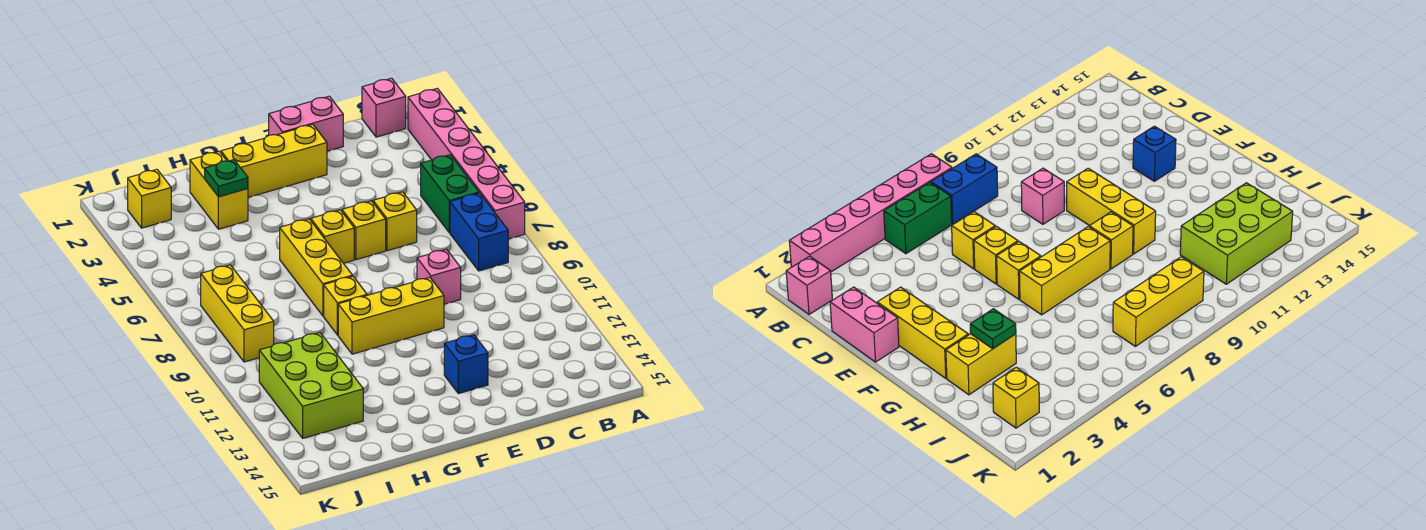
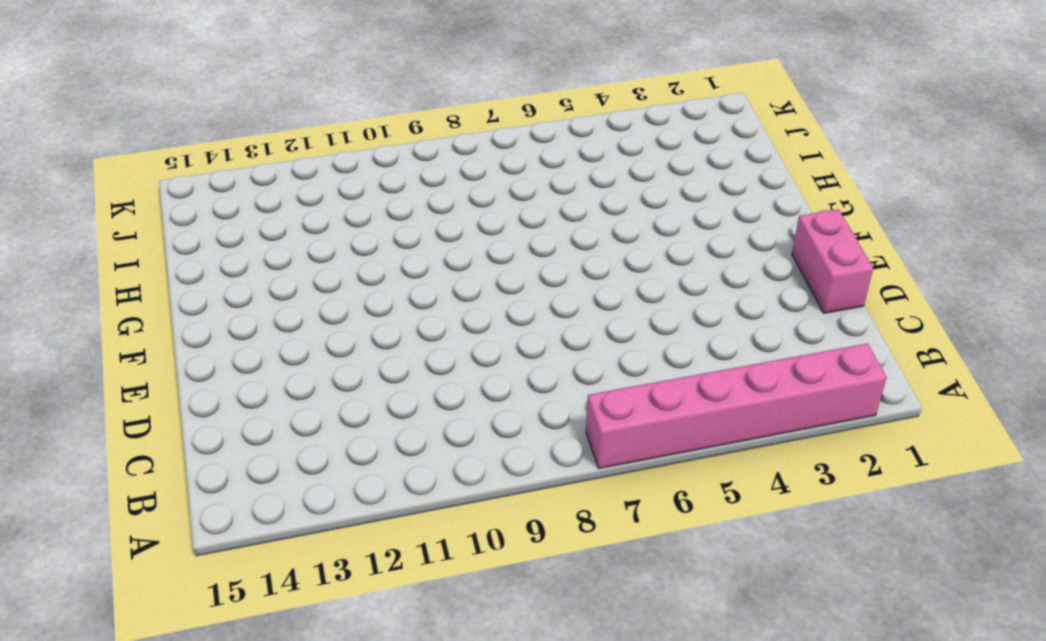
none -> pink brick B1 level 1
none -> green brick B5:B6 level 1
none -> blue brick B7:B8 level 1

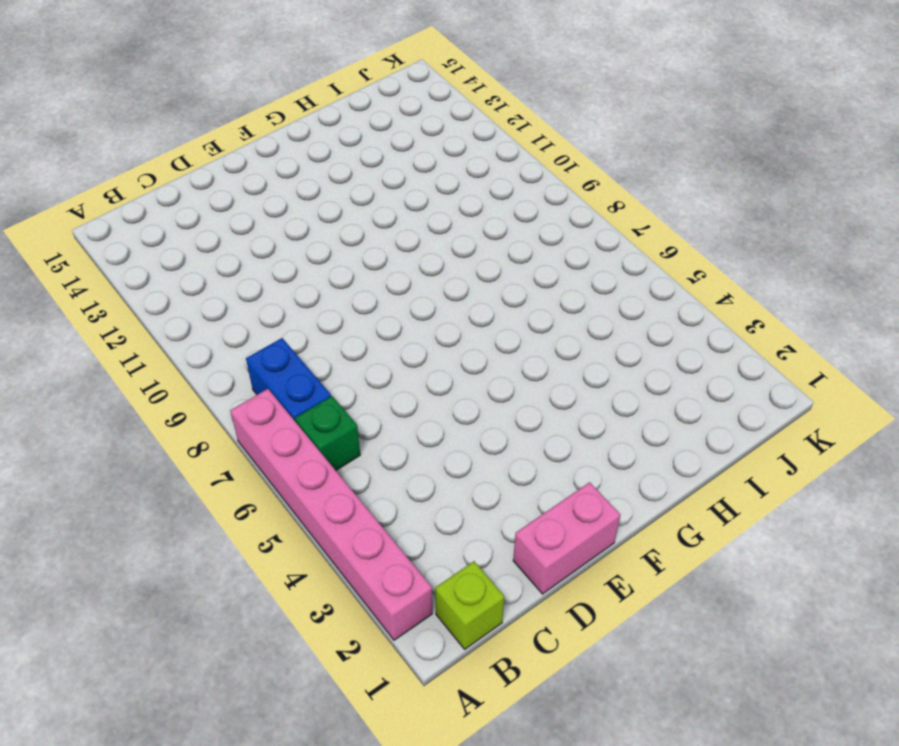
lime brick B1 level 1 -> pink brick B1 level 1
green brick B6 level 1 -> green brick B5:B6 level 1
none -> yellow brick D6 level 1
none -> pink brick D9 level 1
none -> yellow brick E2:G2 level 1

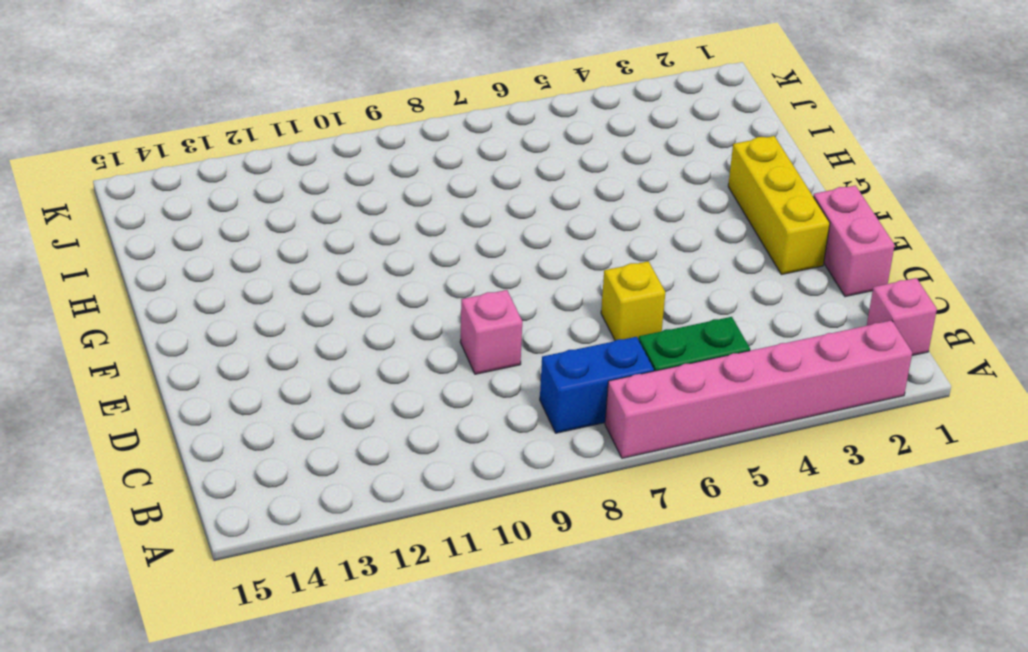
none -> yellow brick E6 level 1
none -> yellow brick E10:G10 level 1
none -> blue brick E13 level 1

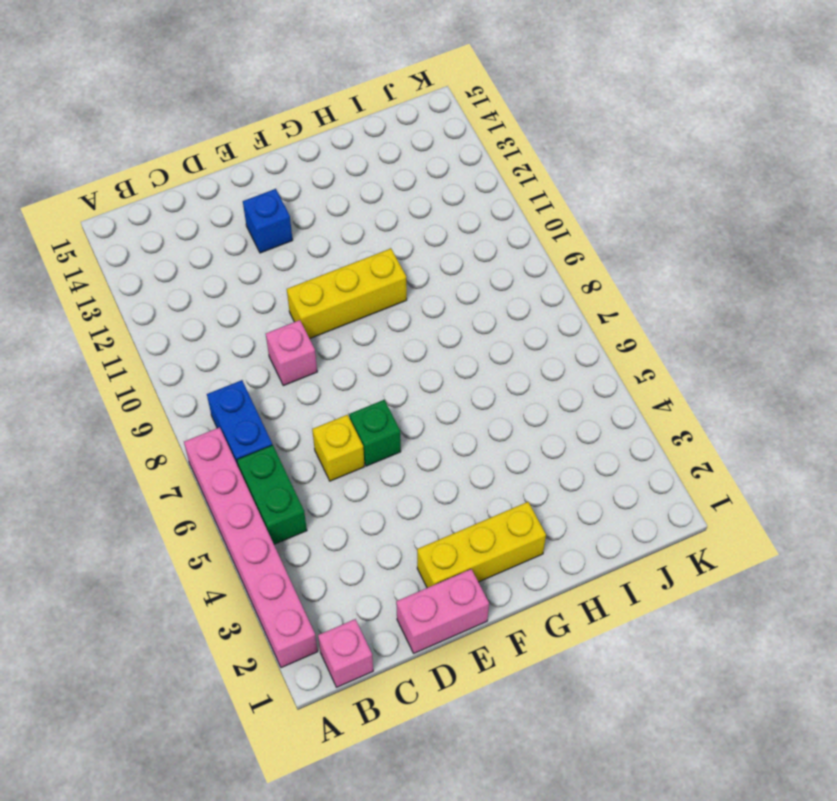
green brick E6 level 1 -> yellow brick E6 level 1
none -> yellow brick F6 level 1
none -> yellow brick G6:G8 level 1
none -> yellow brick G9 level 1

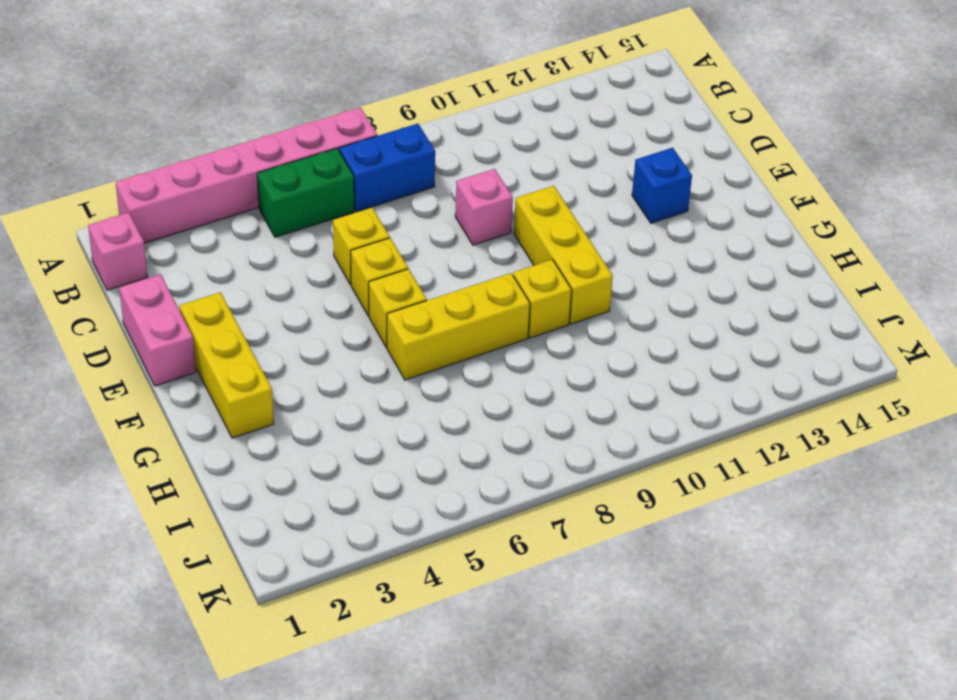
none -> yellow brick H2:H3 level 1
none -> lime brick I11:J13 level 1
none -> yellow brick J2 level 1

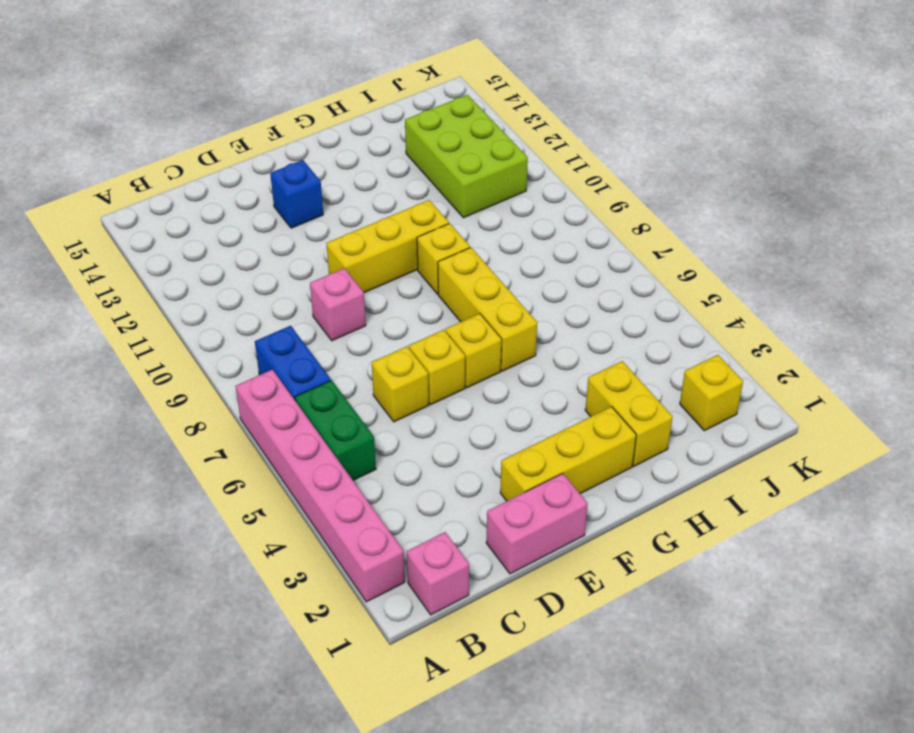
none -> yellow brick J7:J9 level 1
none -> green plate H3 level 2

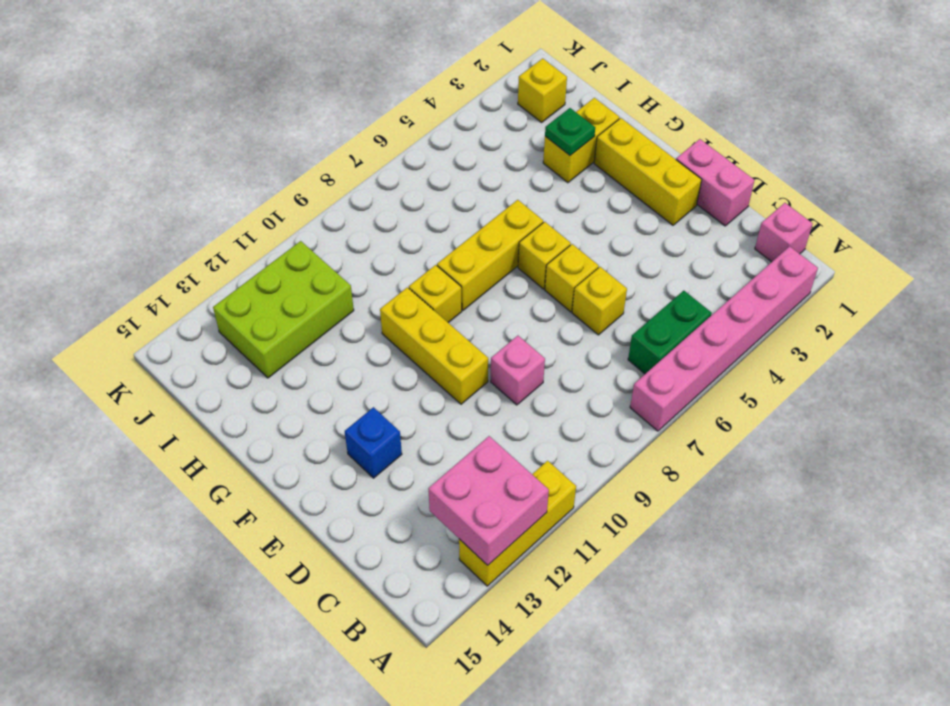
yellow brick A11:A13 level 1 -> yellow brick J7:J9 level 1
pink brick A12:B13 level 2 -> none
none -> blue brick B7:B8 level 1

